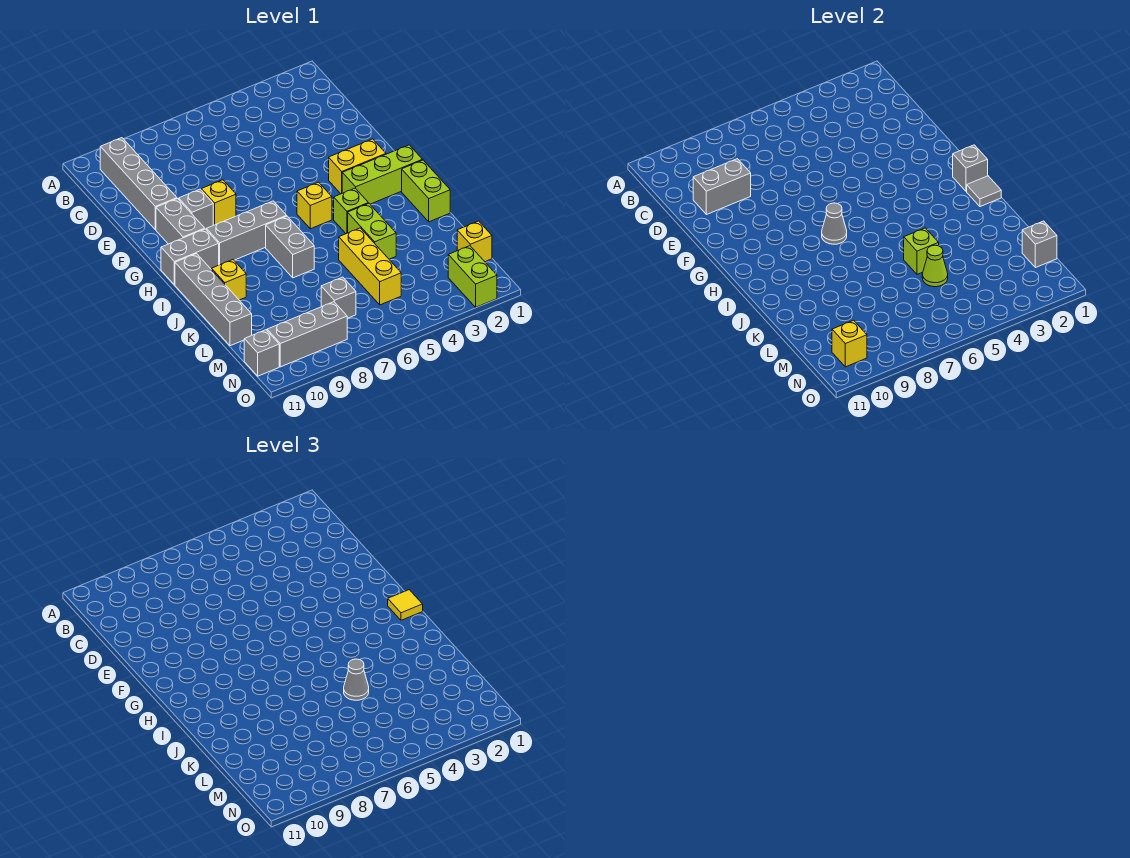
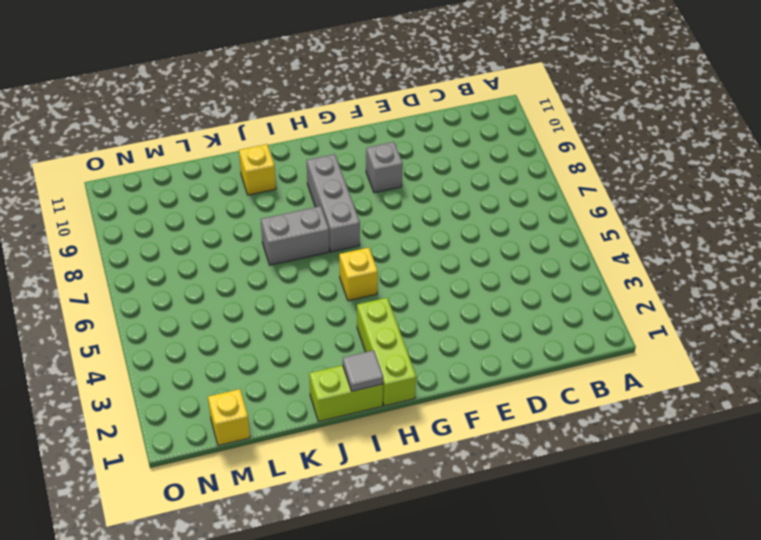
none -> grey brick B10:E10 level 1
none -> yellow brick F8 level 1
none -> grey brick F10:G10 level 1
none -> yellow brick G2:G3 level 1

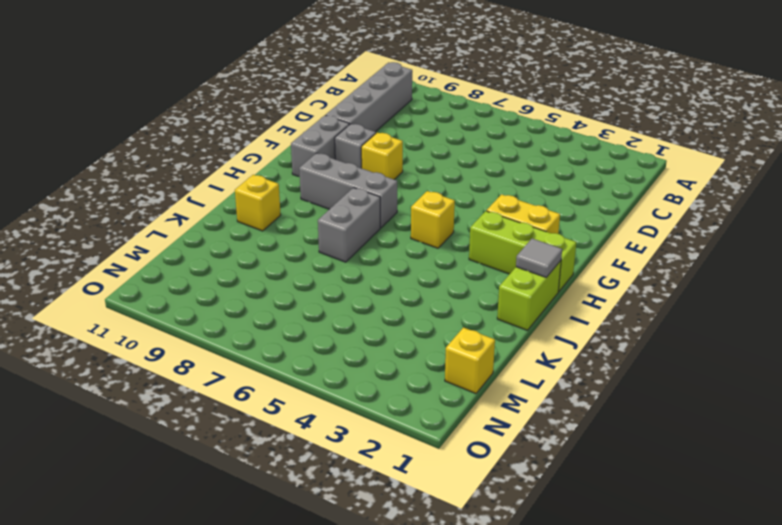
none -> grey brick H10:H11 level 1
none -> lime brick I4 level 1
none -> grey brick I11:L11 level 1
none -> lime brick J4:K4 level 1

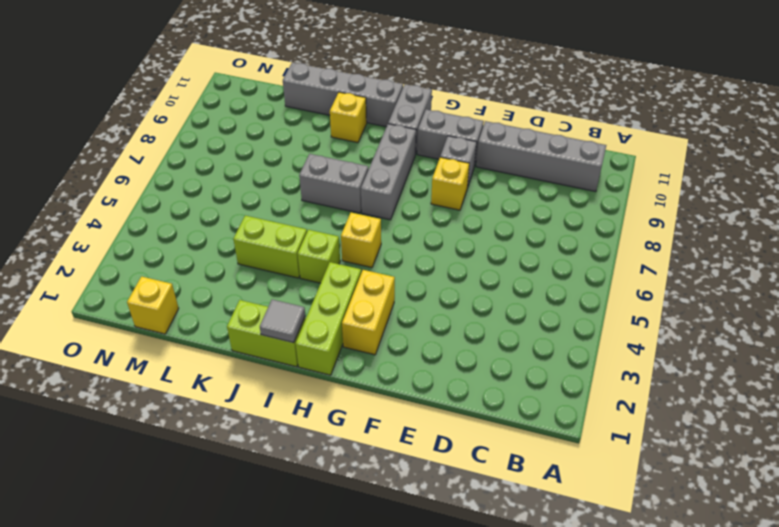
none -> yellow brick K5:M5 level 1
none -> grey brick M7 level 1
none -> lime brick N2:O2 level 1
none -> grey brick N8:N10 level 1

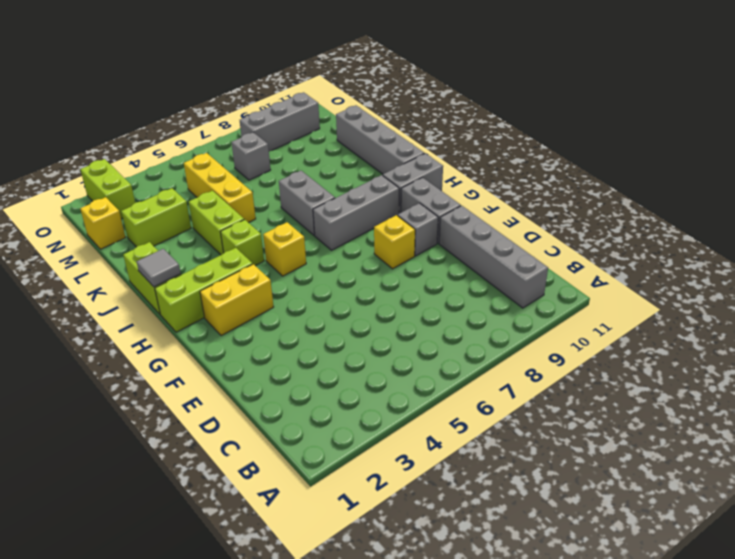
lime brick L2:L3 level 1 -> none
none -> yellow brick J10 level 1
none -> grey brick N11 level 1
none -> grey brick D9:D10 level 2
none -> grey brick H1 level 2

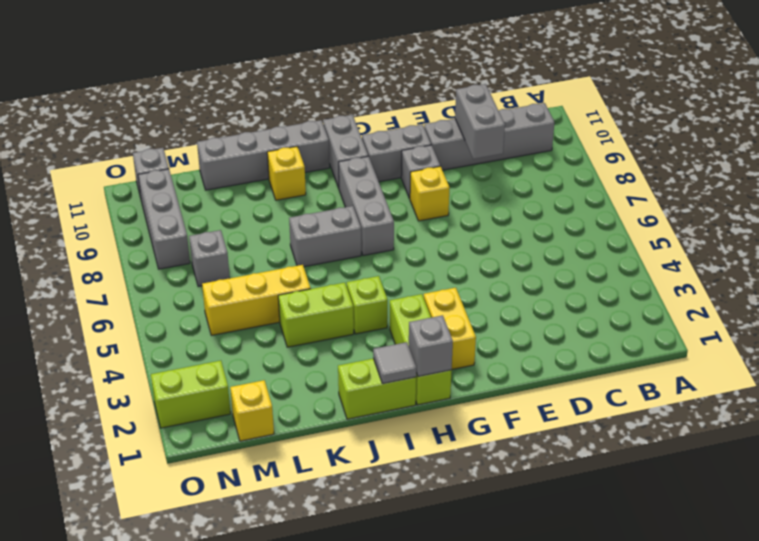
none -> yellow brick H5 level 1
none -> grey cone H7 level 2
none -> lime brick K5 level 2
none -> lime cone L5 level 2

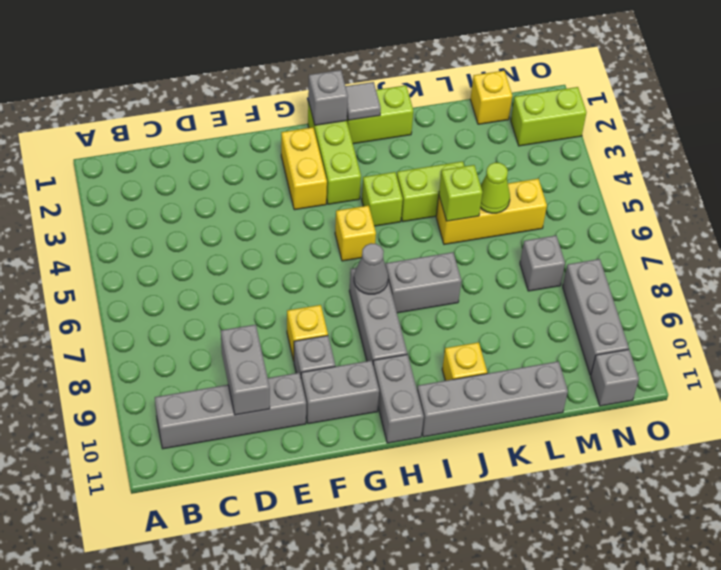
none -> grey brick M1 level 2
none -> yellow brick N10 level 2
none -> yellow tile H1 level 3
none -> grey cone K5 level 3

